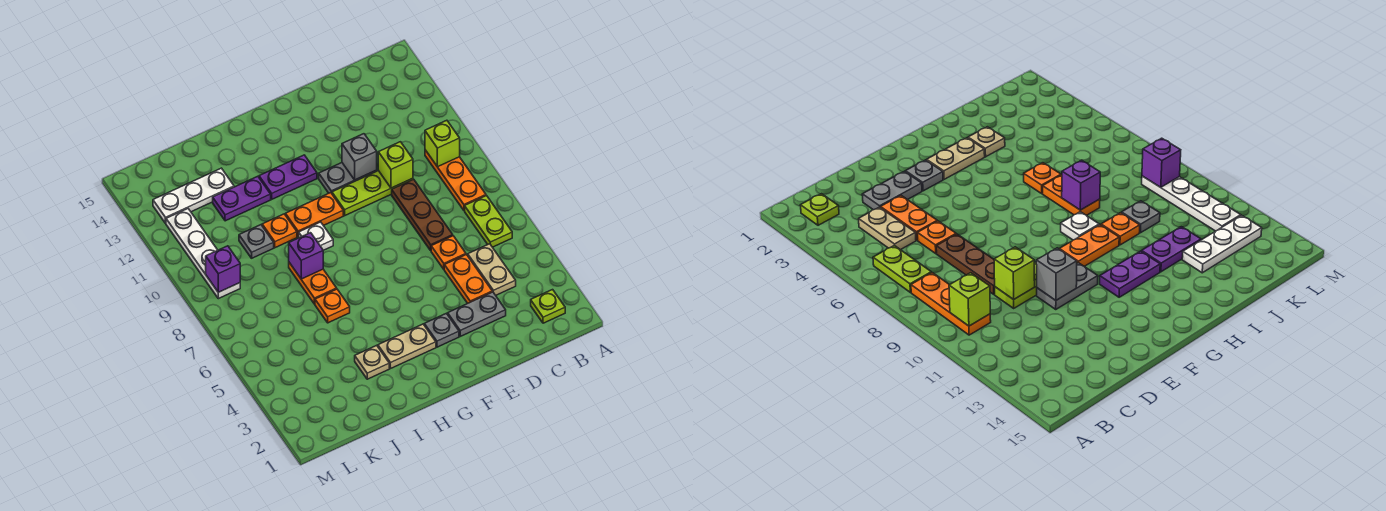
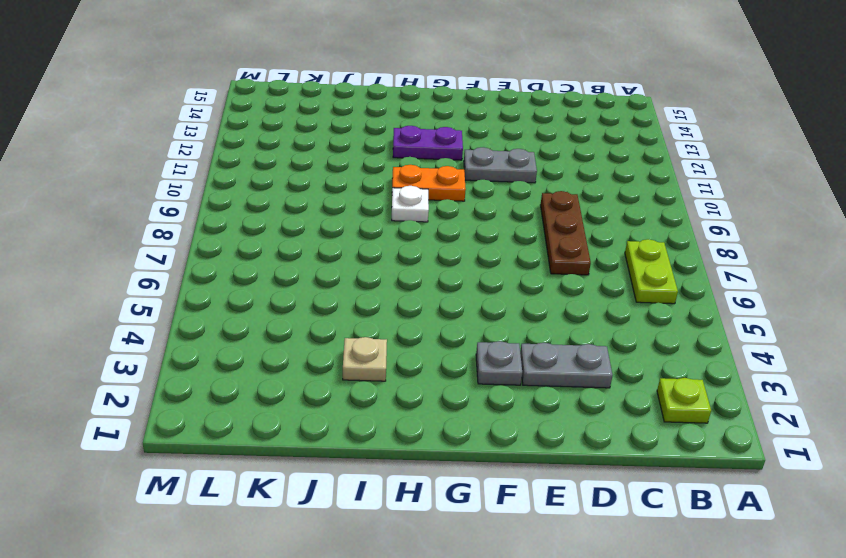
none -> orange plate B8:B10 level 1
none -> tan plate C4:C5 level 1
none -> orange plate D4:D5 level 1

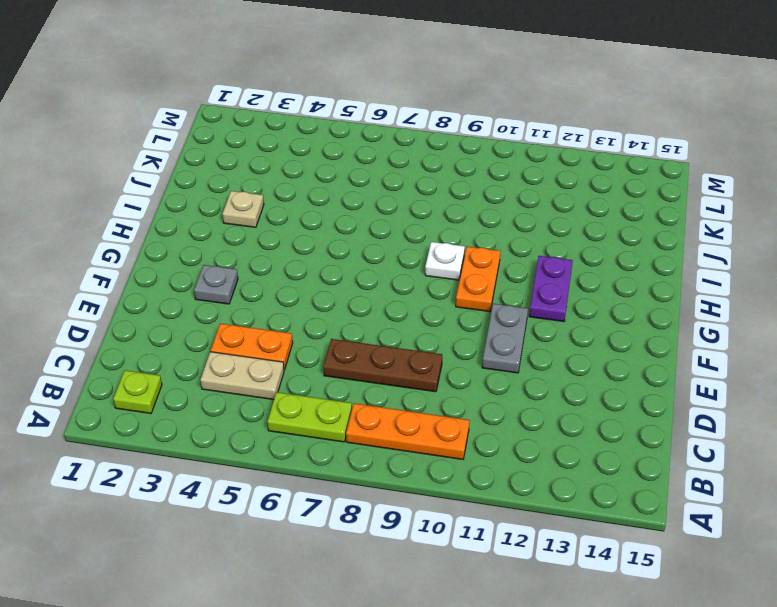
none -> grey plate D3:E3 level 1
none -> orange plate D6 level 1
none -> lime plate D10:F10 level 1

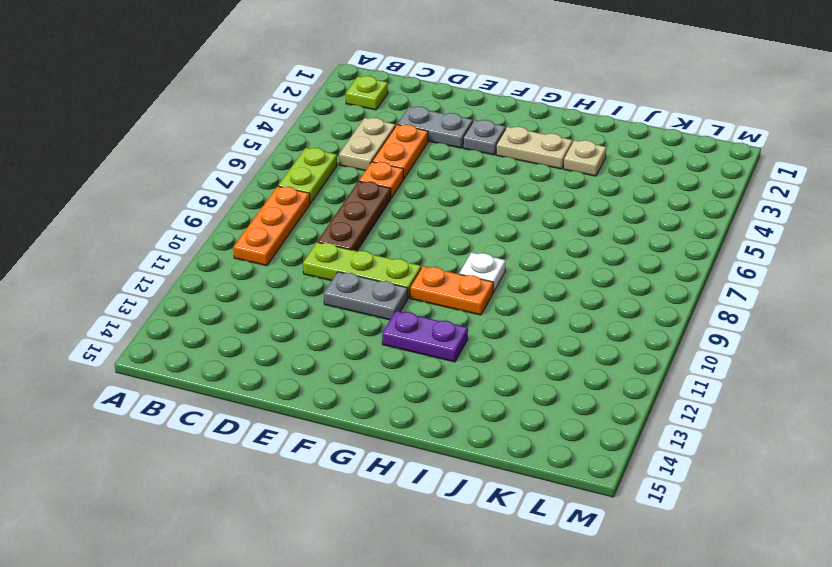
none -> orange plate I6 level 1
none -> orange plate I7:I8 level 1
none -> orange plate I10 level 1

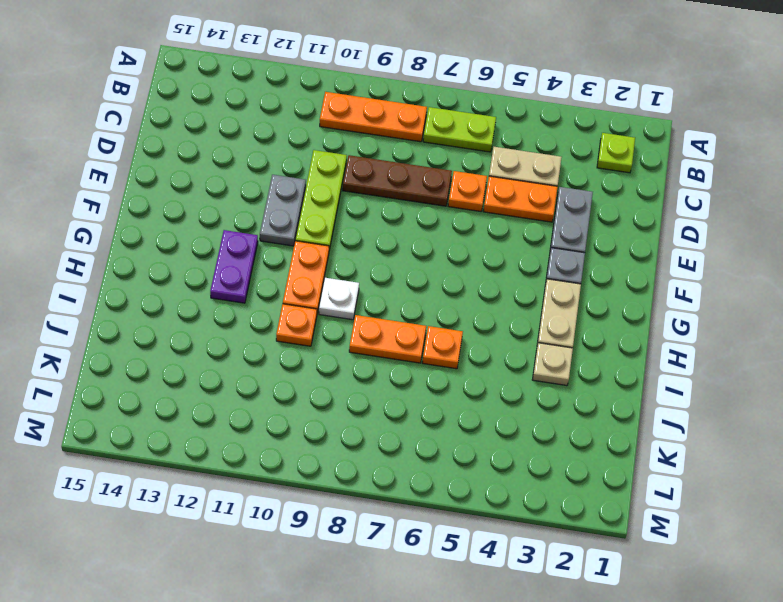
none -> purple plate I12:J12 level 1
none -> grey plate J10 level 1
none -> white plate J13:L13 level 1

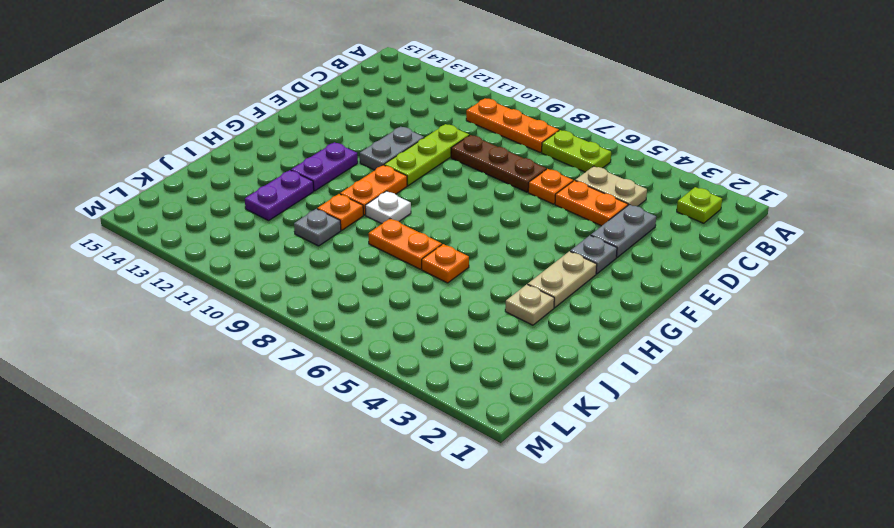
none -> white plate J13:L13 level 1
none -> white plate L9:L12 level 1
none -> lime brick B10 level 2

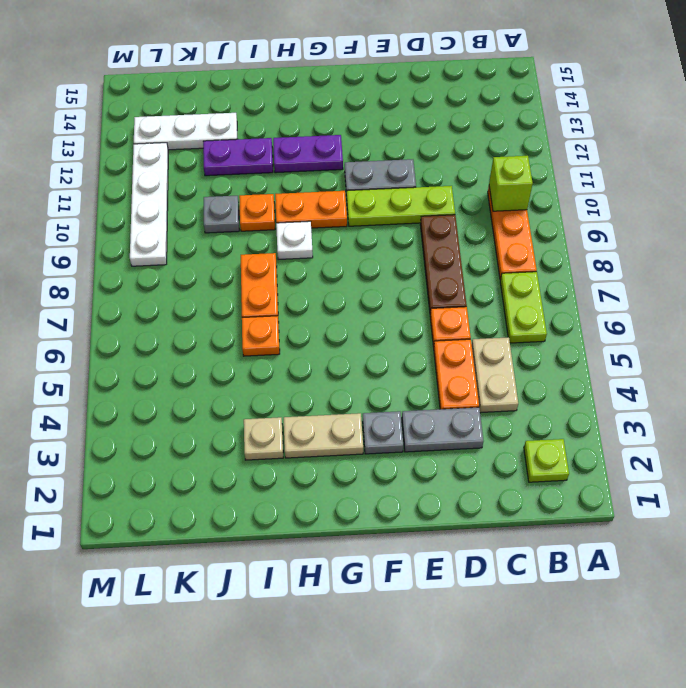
none -> lime brick D10 level 2
none -> grey brick E11 level 2
none -> purple brick I8 level 2

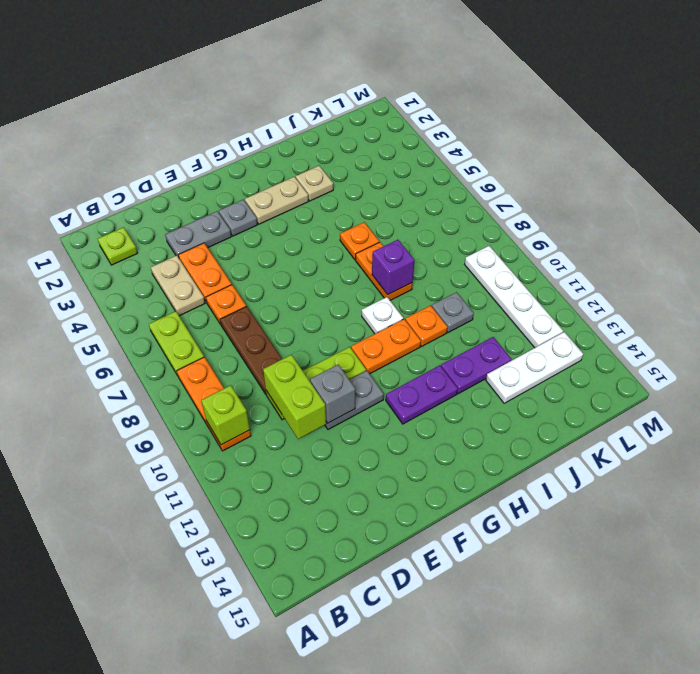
lime brick D10:D11 level 2 -> lime brick D10 level 2
none -> purple brick L9 level 2

